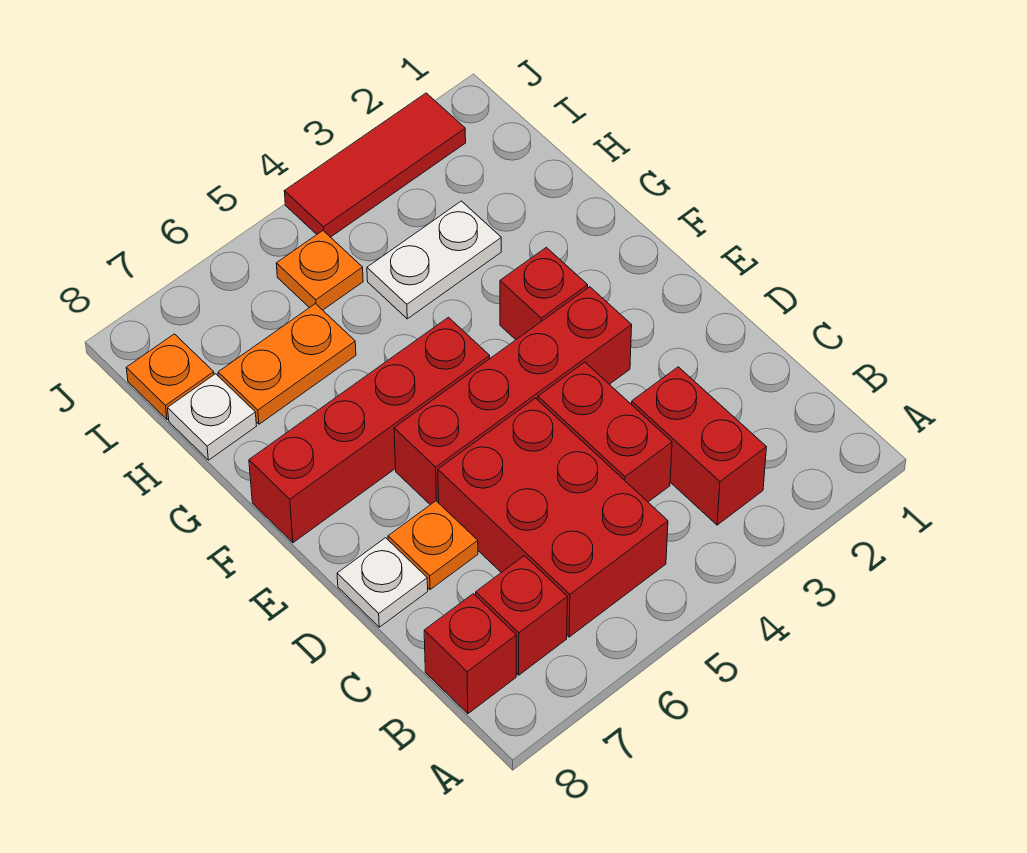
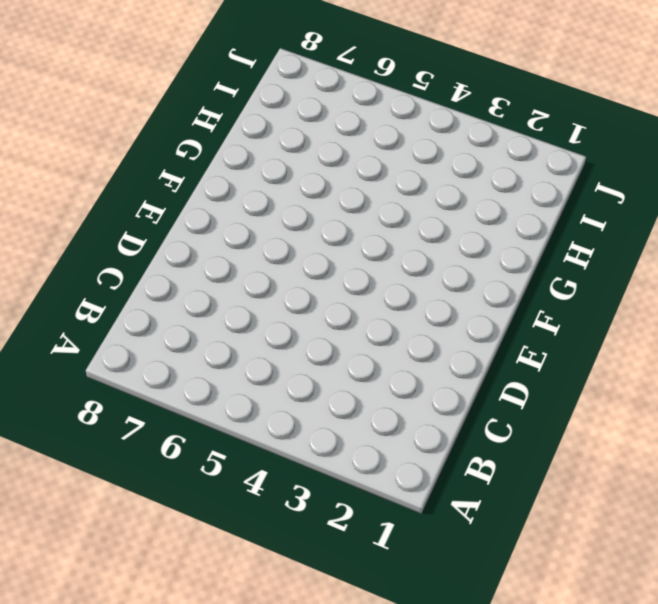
none -> red brick B3:C3 level 1
none -> red brick B5:D6 level 1
none -> red brick B7 level 1

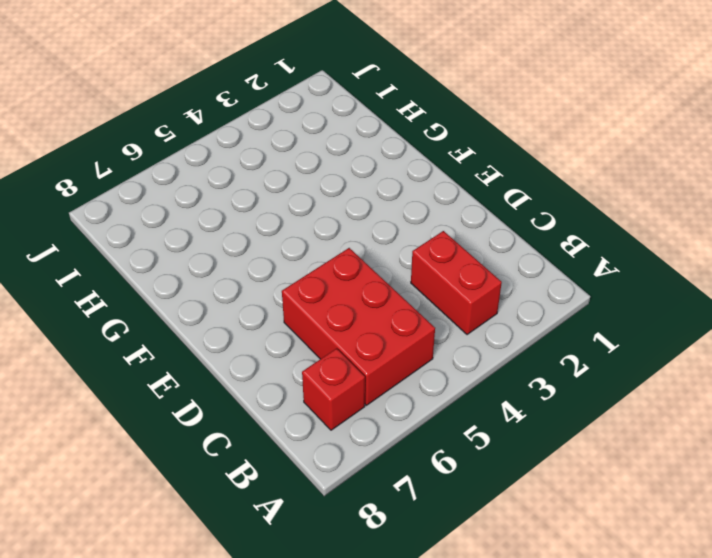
none -> red brick B8 level 1
none -> red brick C4:D4 level 1
none -> orange plate D7 level 1

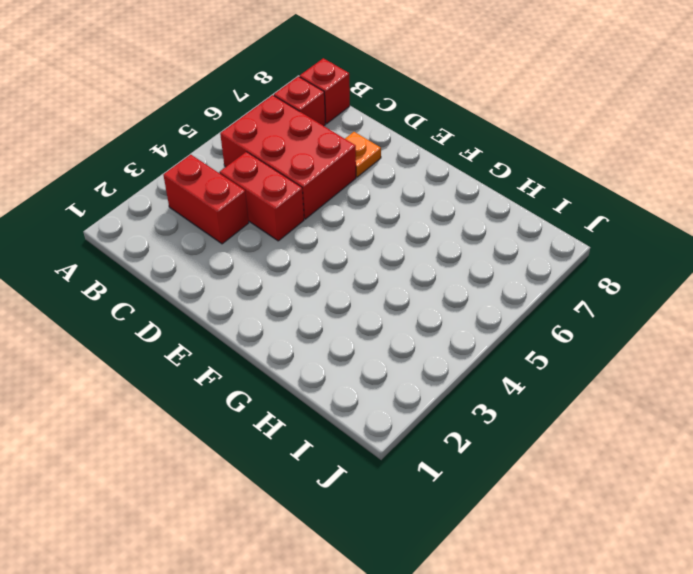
none -> white plate D8 level 1
none -> red brick E3:E6 level 1
none -> red brick F3 level 1

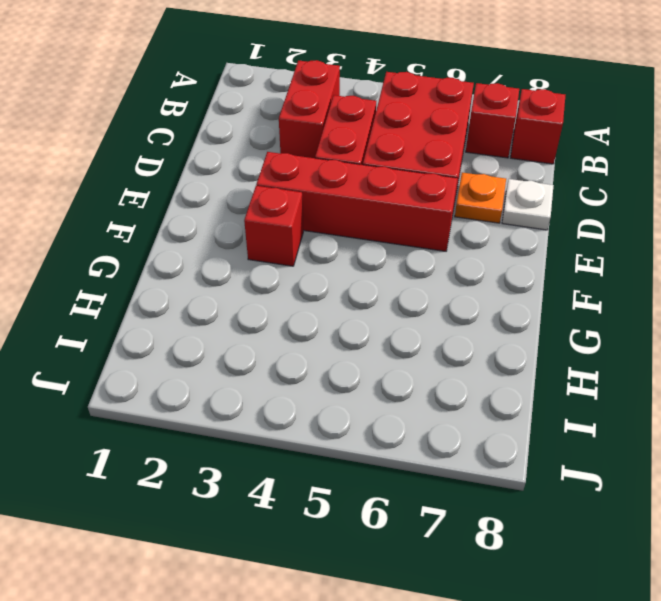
none -> red brick F5:F8 level 1
none -> white plate H3:H4 level 1
none -> orange plate H6:H7 level 1

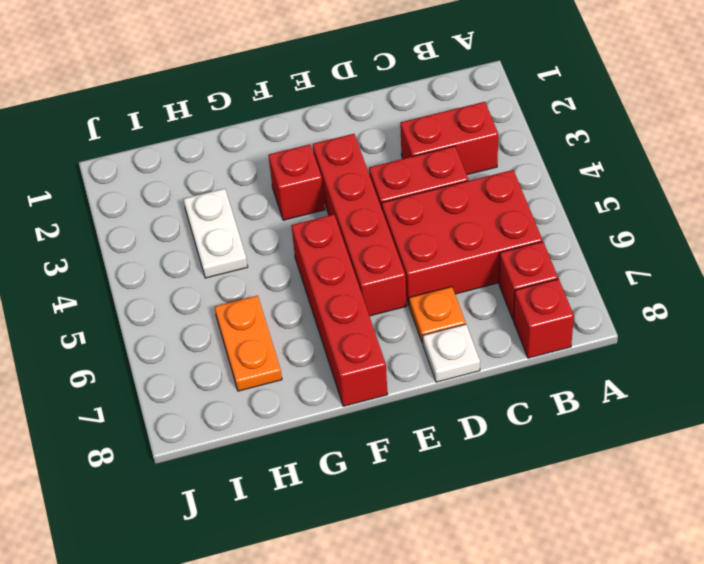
none -> white plate H8 level 1
none -> orange plate I5 level 1
none -> orange plate I8 level 1

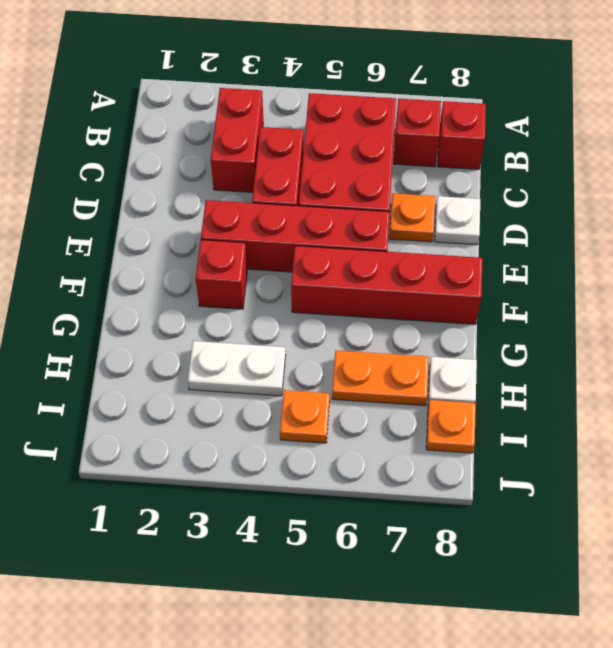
none -> red tile J2:J4 level 1

